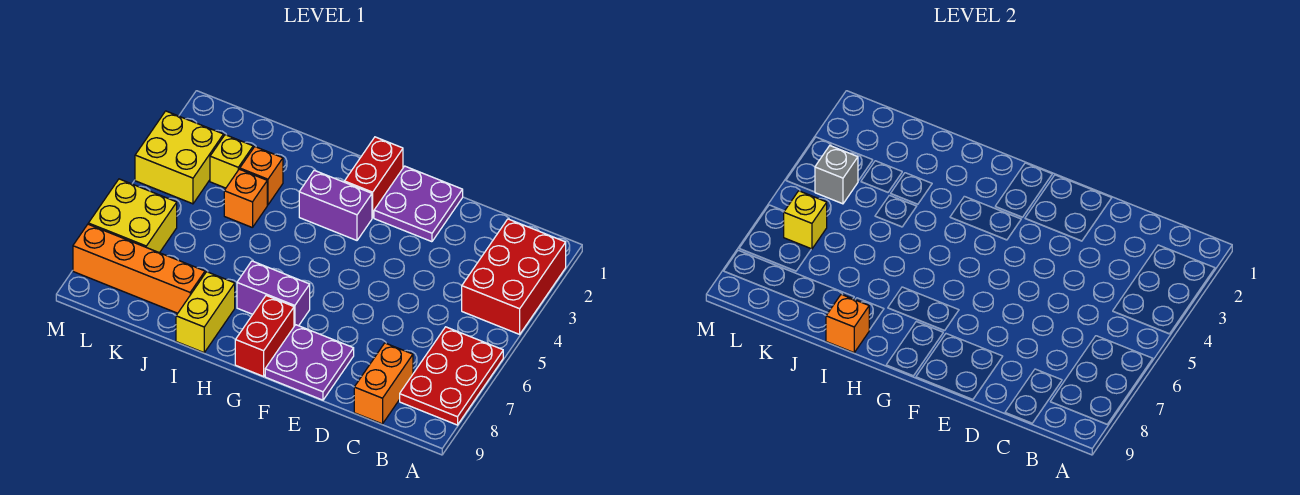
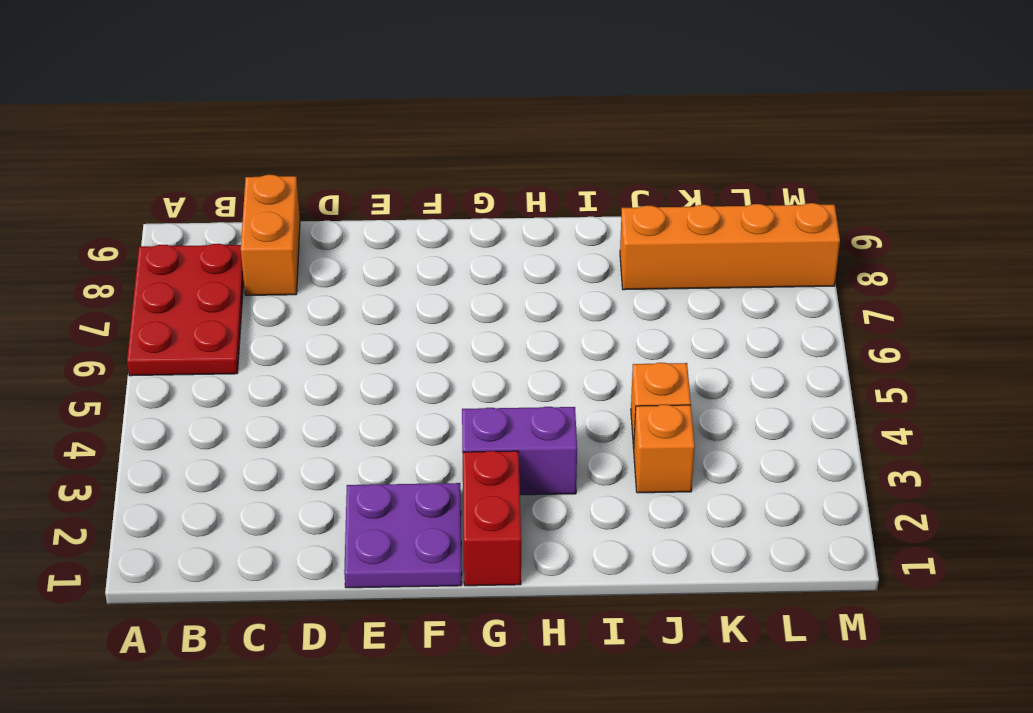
none -> red brick A2:B4 level 1
none -> purple plate E8:F9 level 1
none -> purple brick G7:H7 level 1

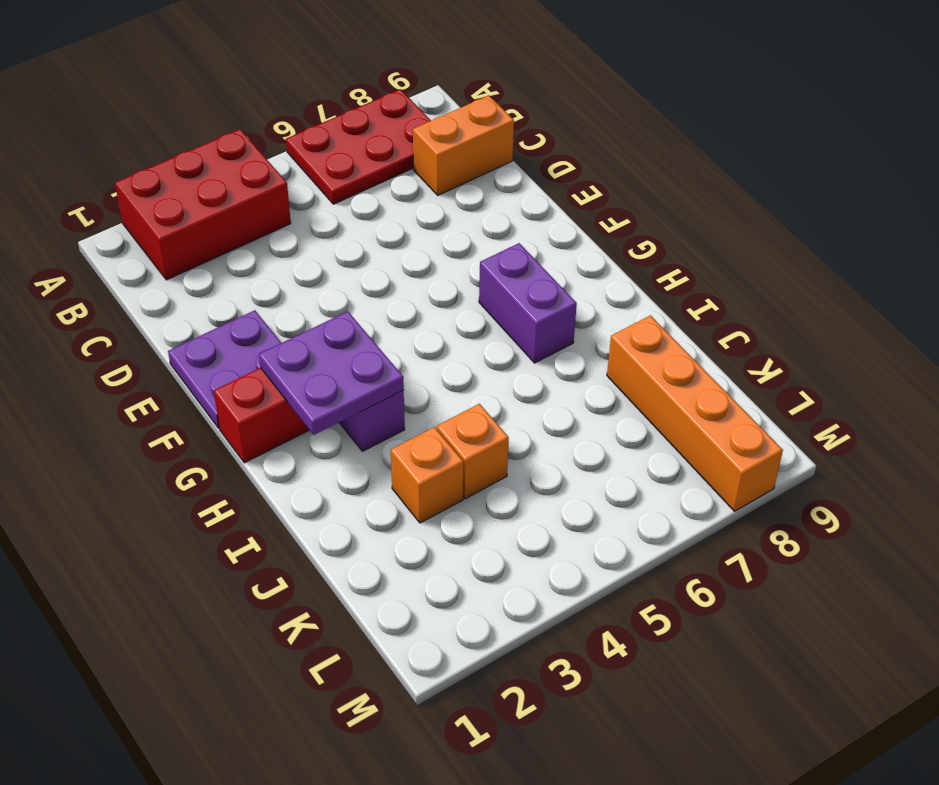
purple plate G2:H3 level 2 -> purple plate E8:F9 level 1
none -> red brick G8:G9 level 1
none -> yellow brick I8:I9 level 1
none -> yellow brick K3 level 1

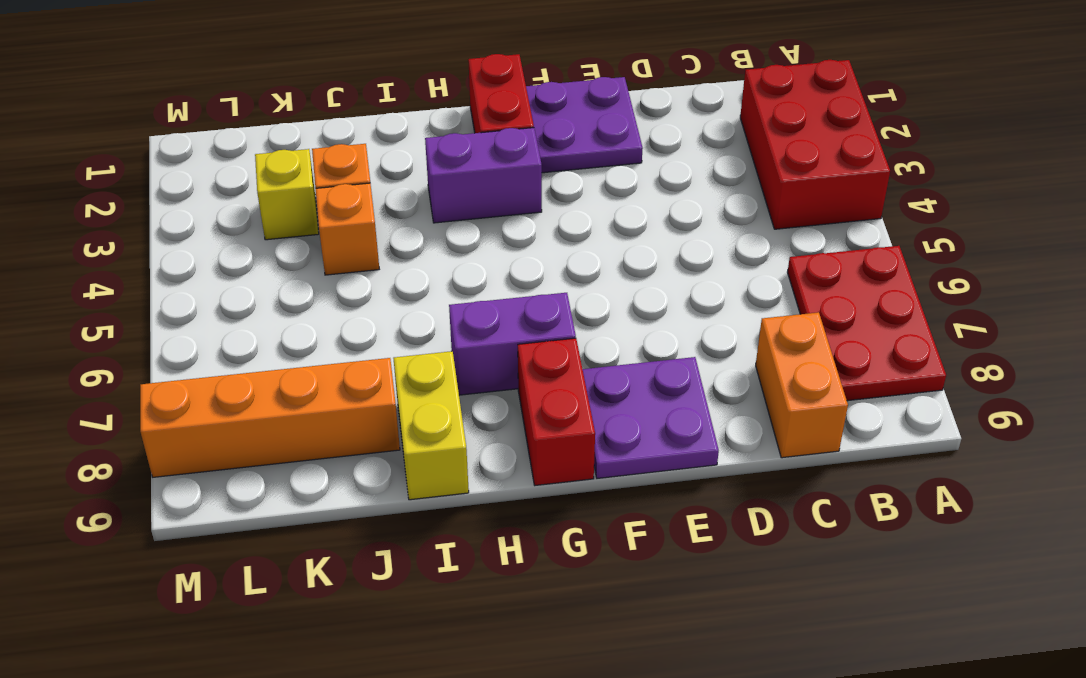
none -> yellow brick L3:M4 level 1
none -> yellow brick L6:M7 level 1
none -> orange brick I9 level 2

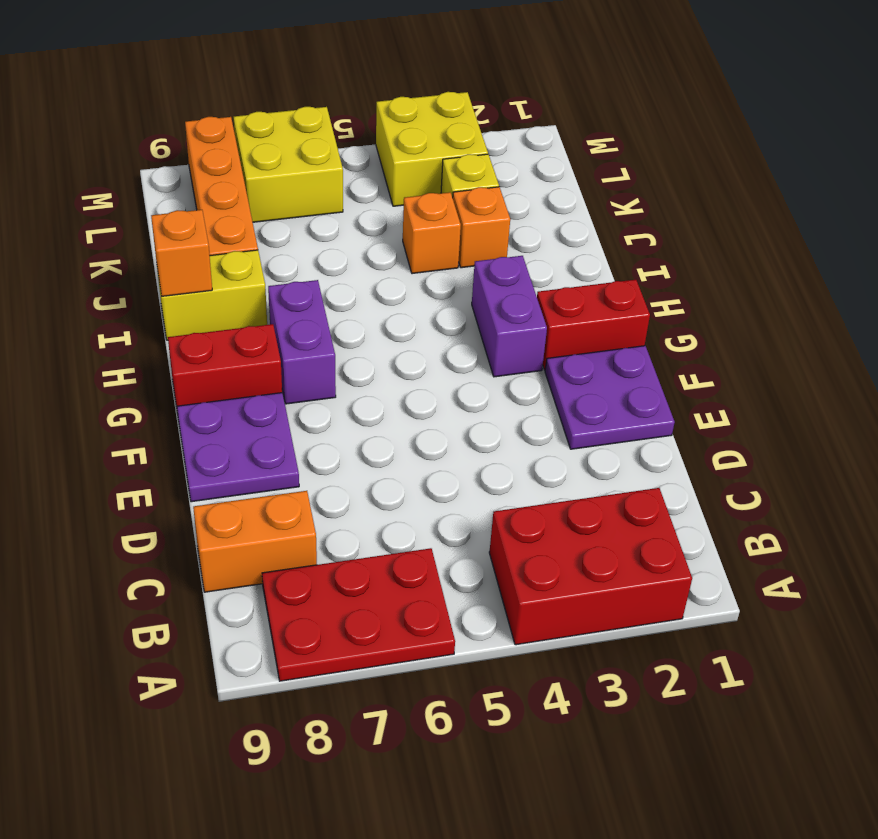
none -> grey brick L4 level 2
none -> yellow brick L6 level 2

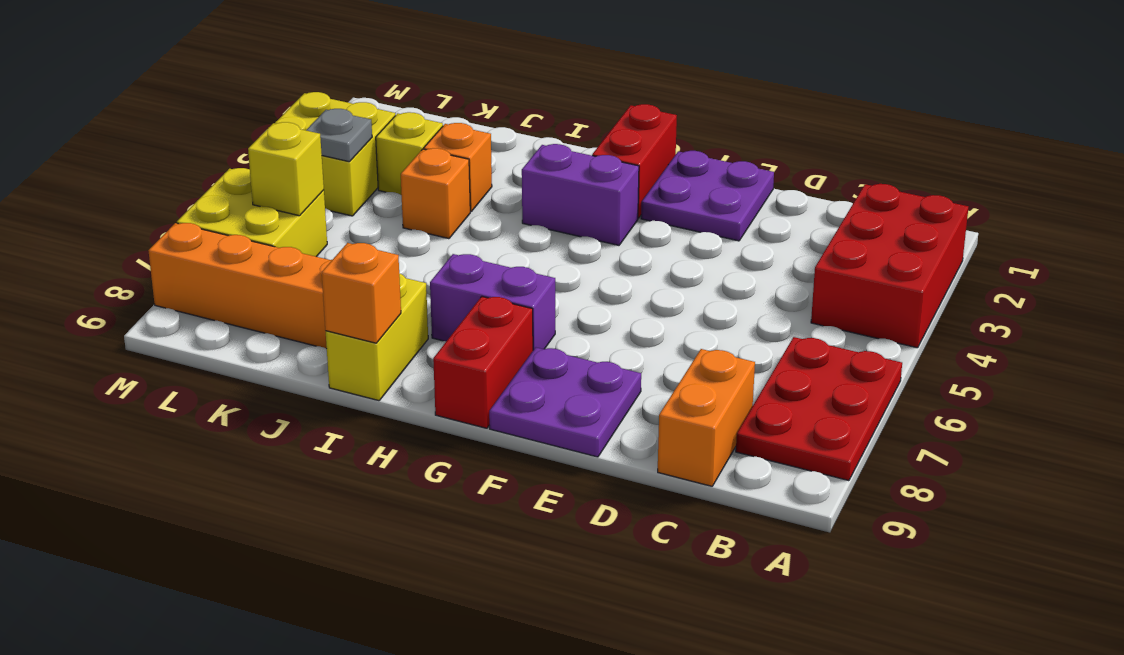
grey plate L4 level 2 -> grey brick L4 level 2

